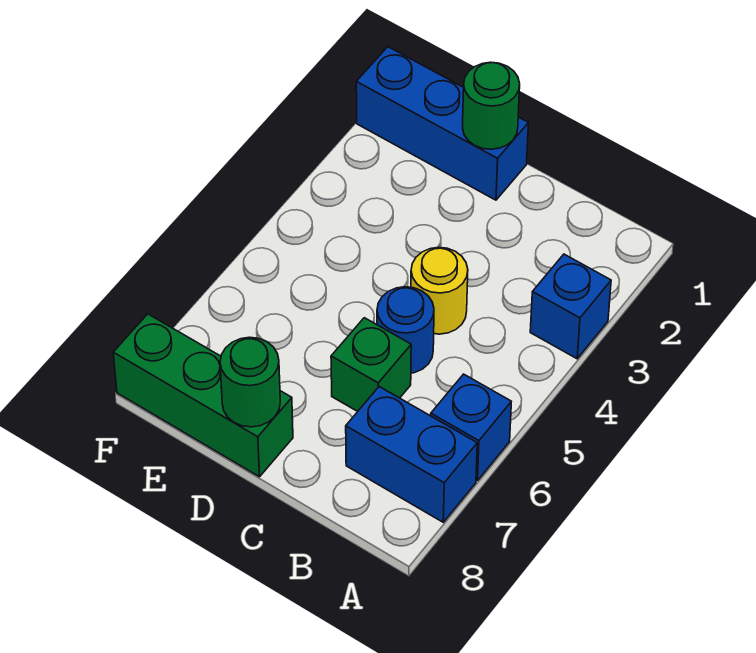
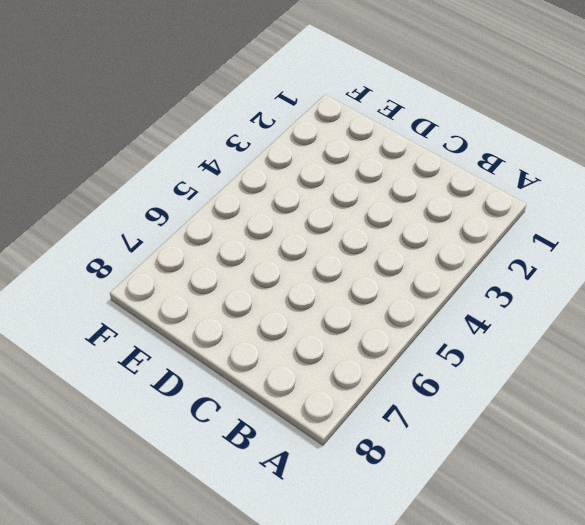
none -> blue brick A3 level 1
none -> blue brick A6 level 1

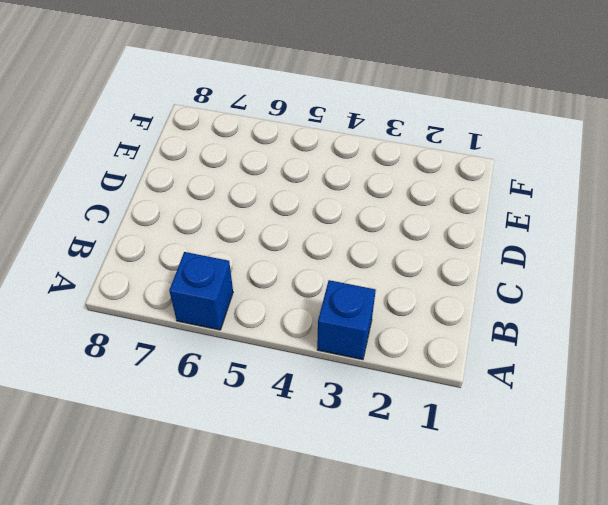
none -> blue brick A7:B7 level 1
none -> yellow round brick C4 level 1

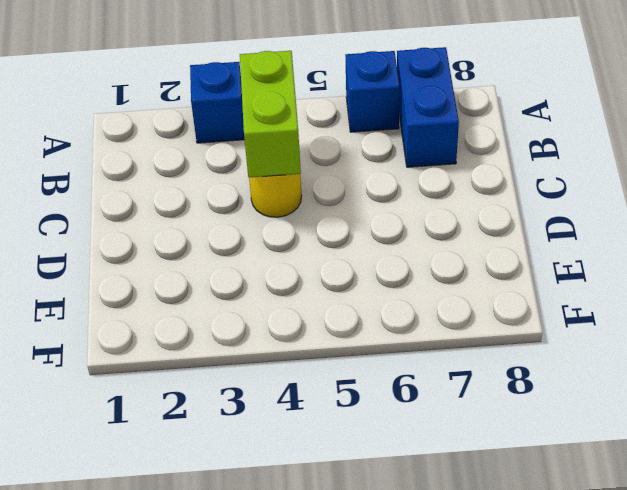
lime brick B4:C4 level 2 -> none
none -> blue round brick C5 level 1
none -> green brick C6 level 1

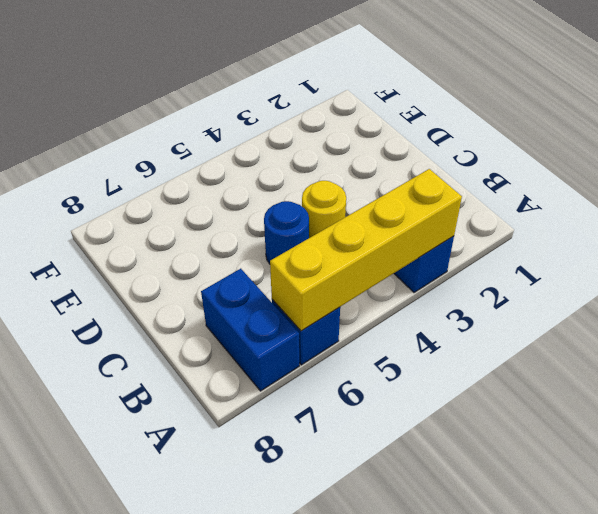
yellow brick A3:A6 level 2 -> none
none -> green brick C6 level 1
none -> blue brick D1:F1 level 1

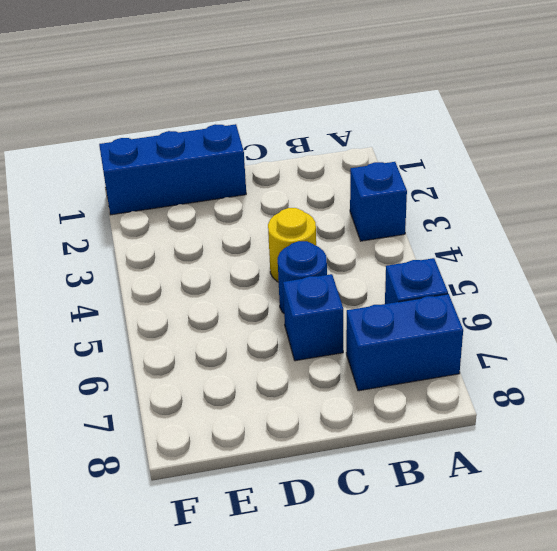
blue brick C6 level 1 -> green brick C6 level 1
none -> green brick D8:F8 level 1
none -> green round brick D1 level 2

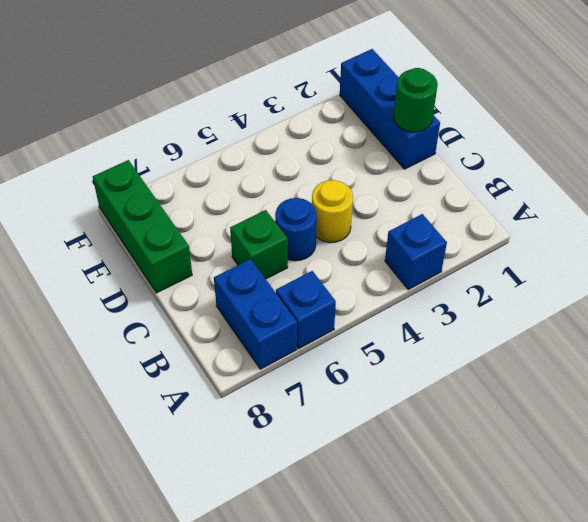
none -> green round brick D8 level 2

